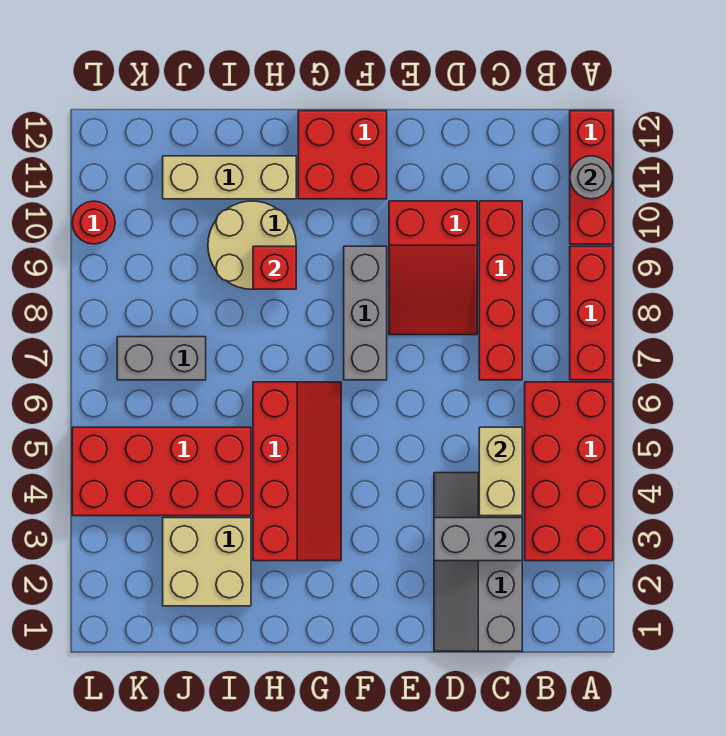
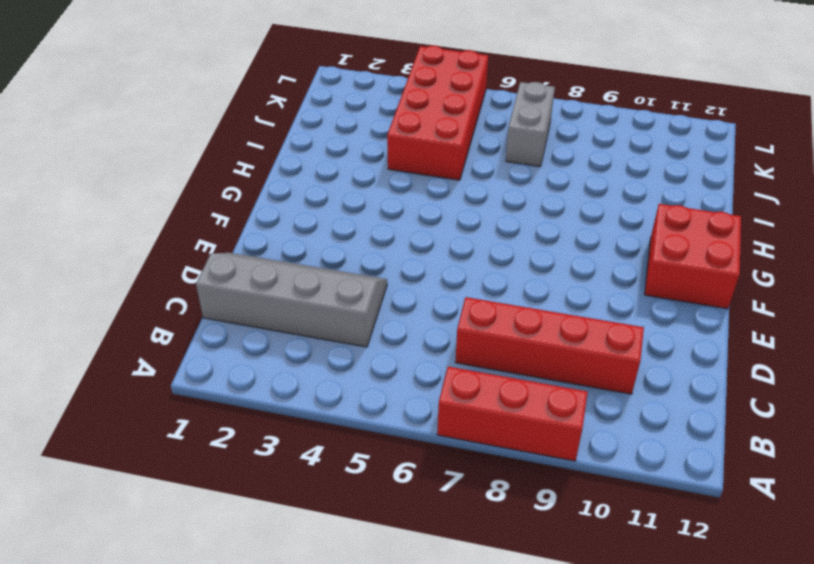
none -> red brick A3:B6 level 1
none -> red brick A10:A12 level 1
none -> red slope D8:E10 level 1 top 10

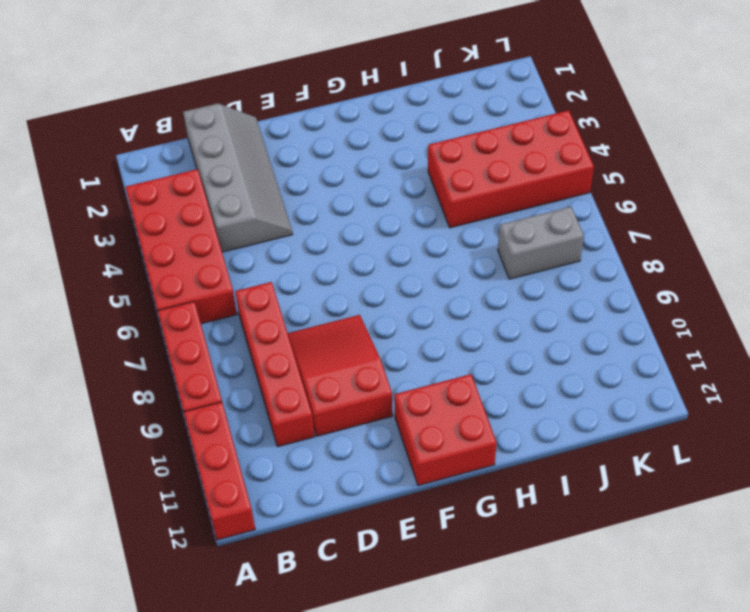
none -> grey brick F7:F9 level 1
none -> red slope G3:H6 level 1 top H
none -> tan round brick H9:I10 level 1

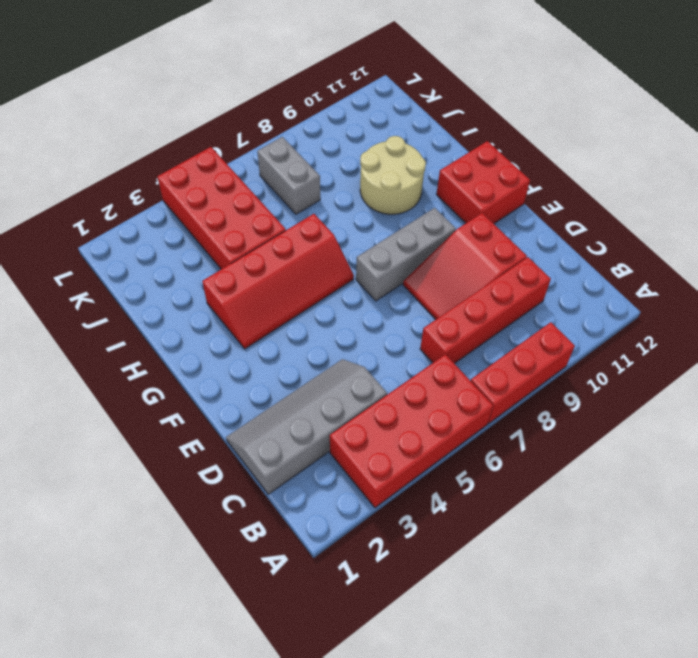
none -> red brick A10:A12 level 1
none -> tan brick H11:J11 level 1
none -> tan brick I2:J3 level 1

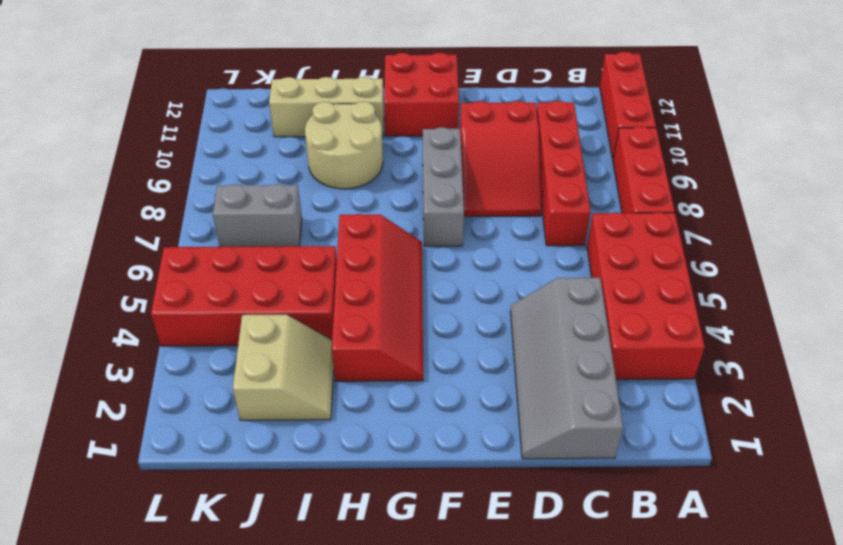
tan slope I2:J3 level 1 top J -> tan brick I2:J3 level 1
none -> red round brick L10 level 1
none -> grey round brick A11 level 2
none -> grey brick C3:D3 level 2

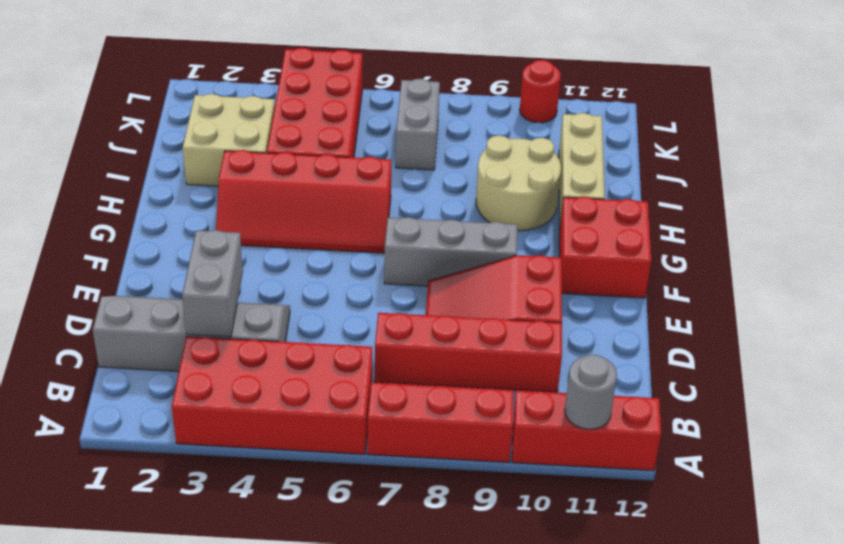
none -> tan brick C4:C5 level 2
none -> red brick H9 level 2

